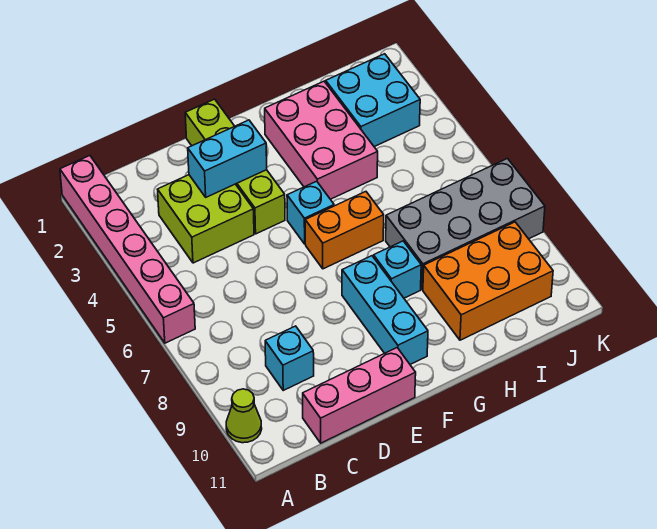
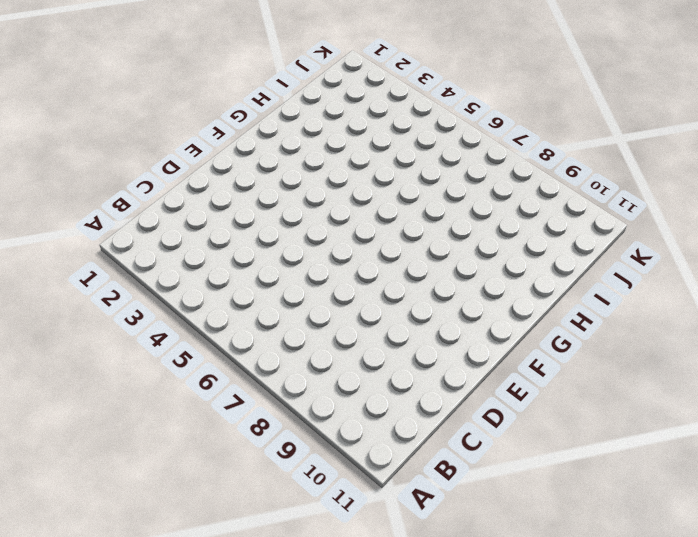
none -> pink brick A1:A6 level 1
none -> lime cone A10 level 1
none -> lime brick C3:D4 level 1

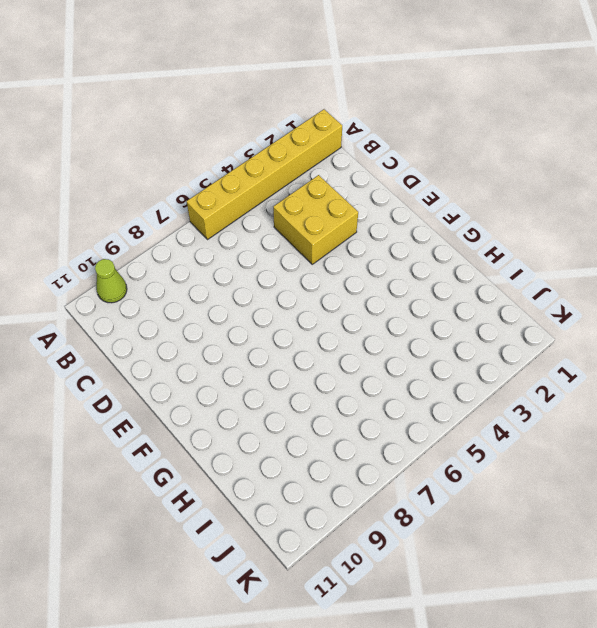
yellow brick A1:A6 level 1 -> pink brick A1:A6 level 1
yellow brick C3:D4 level 1 -> lime brick C3:D4 level 1
none -> cyan brick C9 level 1
none -> pink brick C11:E11 level 1
none -> lime brick E1:E4 level 1

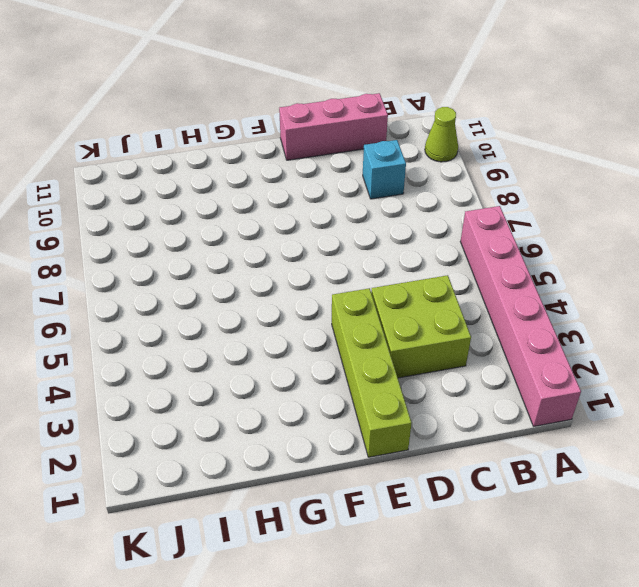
none -> cyan brick F5 level 1
none -> orange brick F6:G6 level 1
none -> cyan brick F8:F10 level 1

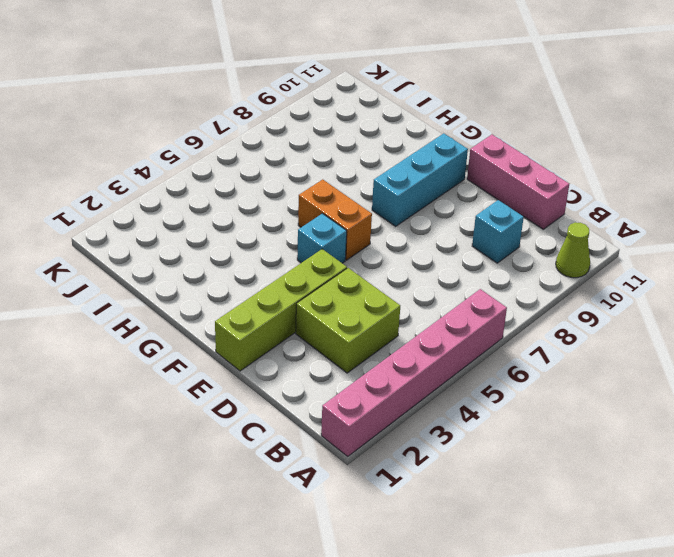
none -> pink brick G2:H4 level 1
none -> cyan brick G8 level 1
none -> grey brick H7:K8 level 1

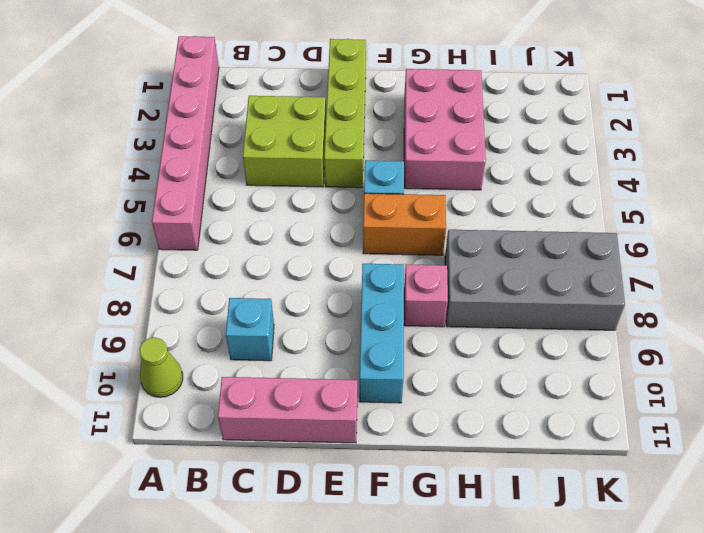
pink brick G8 level 1 -> cyan brick G8 level 1
none -> orange brick H9:J10 level 1
none -> cyan brick I2:J3 level 1
none -> cyan brick D3:E3 level 2

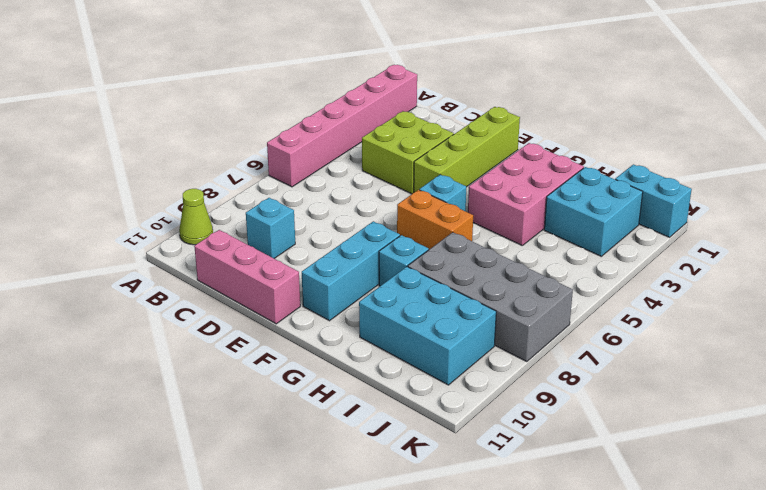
cyan brick H9:J10 level 1 -> orange brick H9:J10 level 1
cyan brick J1:K1 level 1 -> cyan brick D3:E3 level 2

